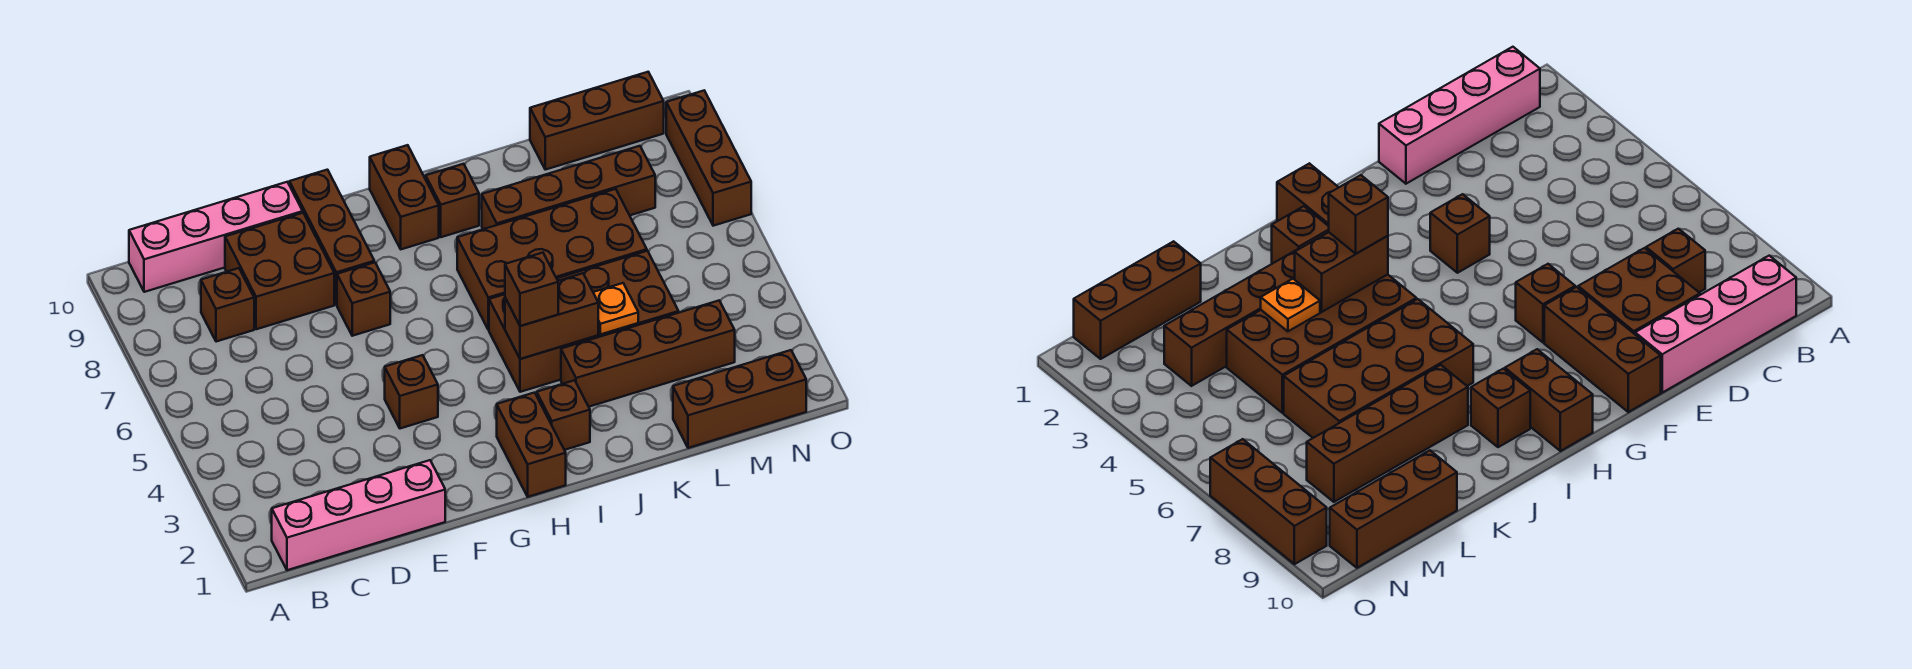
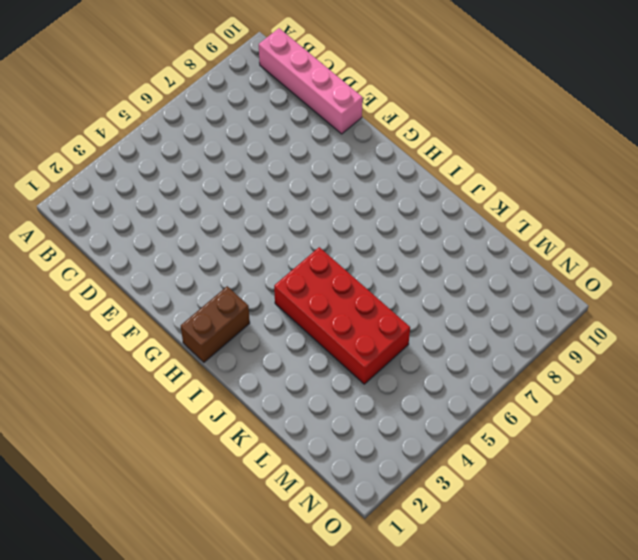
red brick I4:L5 level 1 -> brown brick I4:L5 level 1
none -> pink brick B1:E1 level 1
none -> brown brick C8 level 1
none -> brown brick D8:E9 level 1

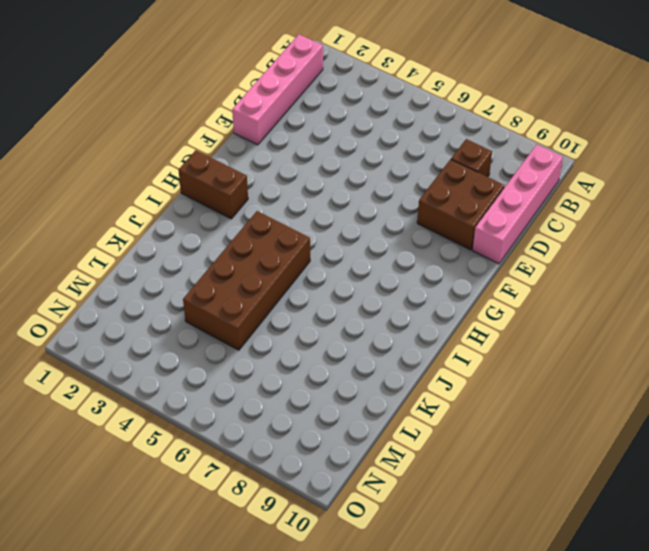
none -> brown brick F4 level 1
none -> brown brick F7 level 1
none -> brown brick F8:F10 level 1

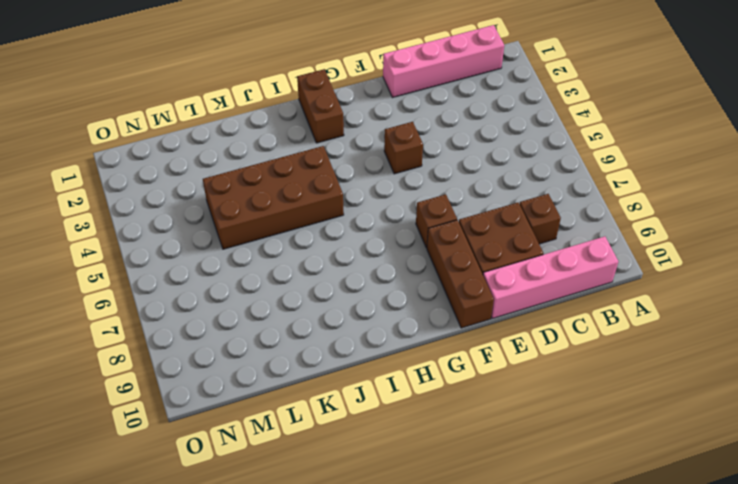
none -> brown brick H9:H10 level 1
none -> brown brick I2 level 1
none -> brown brick I6:L7 level 1

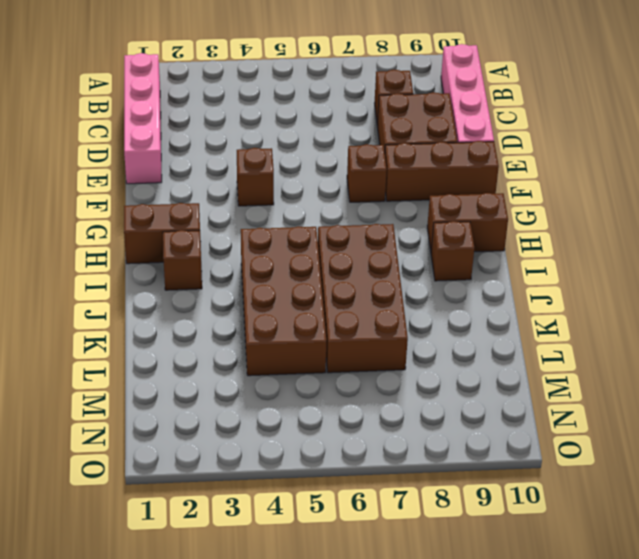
none -> brown brick J3:M3 level 1
none -> brown brick J8:M8 level 1
none -> brown brick L1:N1 level 1

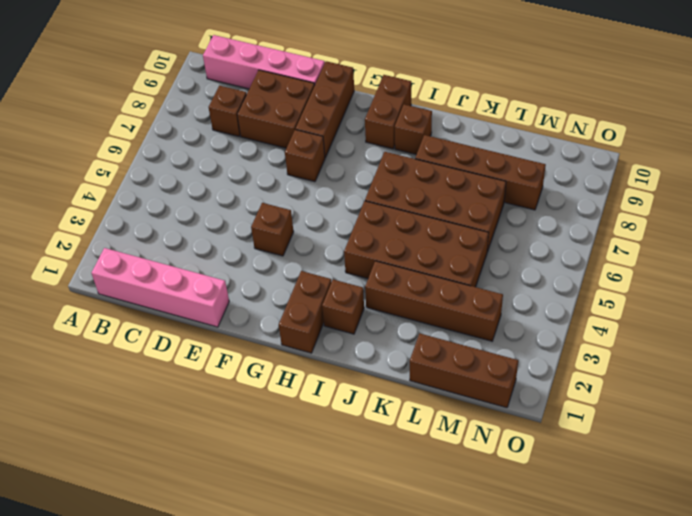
none -> brown brick L10:N10 level 1
none -> brown brick O7:O9 level 1
none -> brown brick I4:J4 level 2

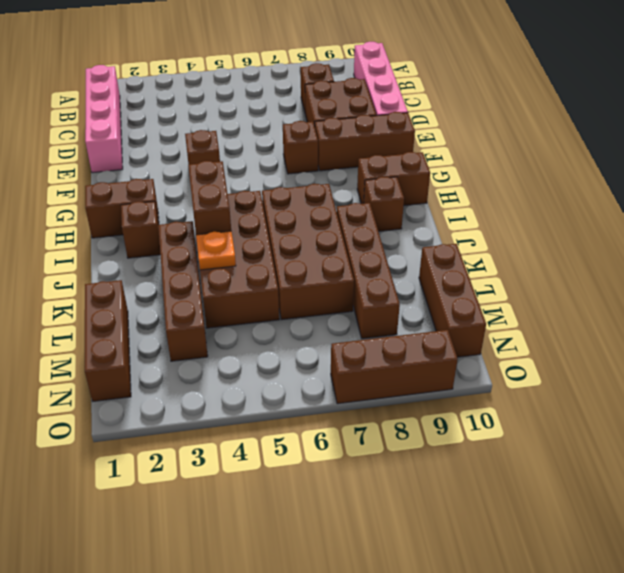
none -> brown brick I4 level 3

